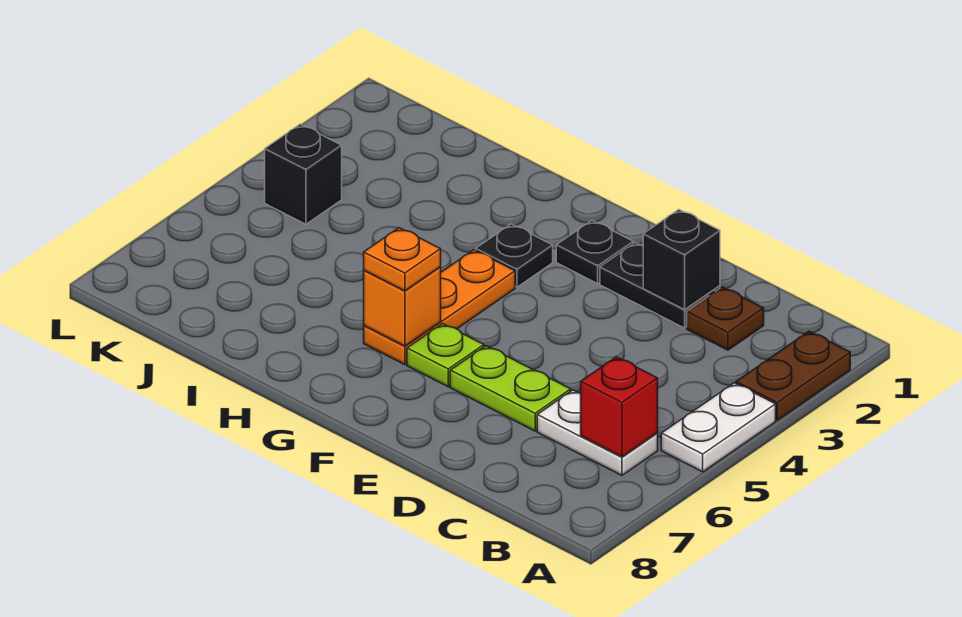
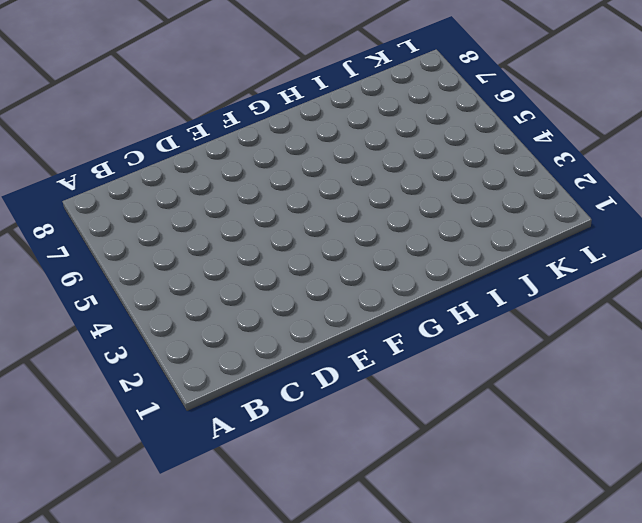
none -> brown plate A2:A3 level 1
none -> white plate A4:A5 level 1
none -> white plate B6:C6 level 1

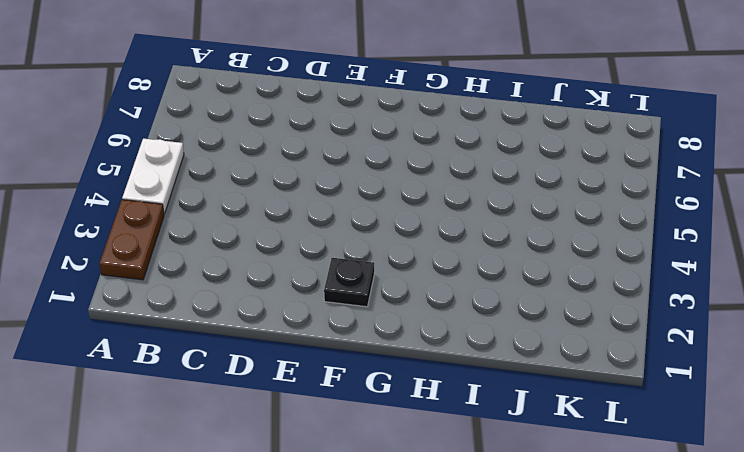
none -> white plate B6:C6 level 1
none -> brown plate C2 level 1
none -> black plate D2:E2 level 1

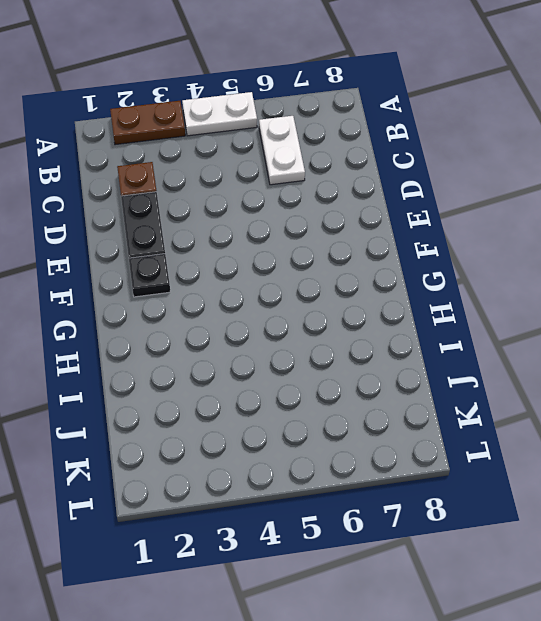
none -> lime plate D6:E6 level 1
none -> lime plate F6 level 1
none -> black plate G3 level 1

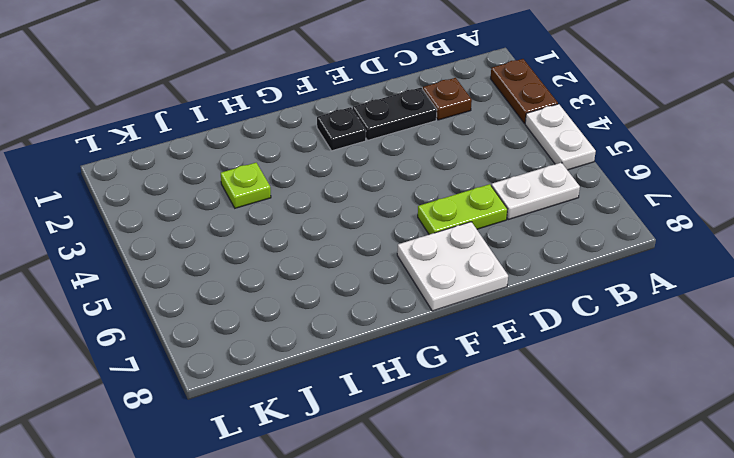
white plate E7:F8 level 1 -> none
lime plate I3 level 1 -> lime plate F6 level 1
none -> black plate G3 level 1
none -> orange plate G4:G6 level 1
none -> black brick K4 level 1

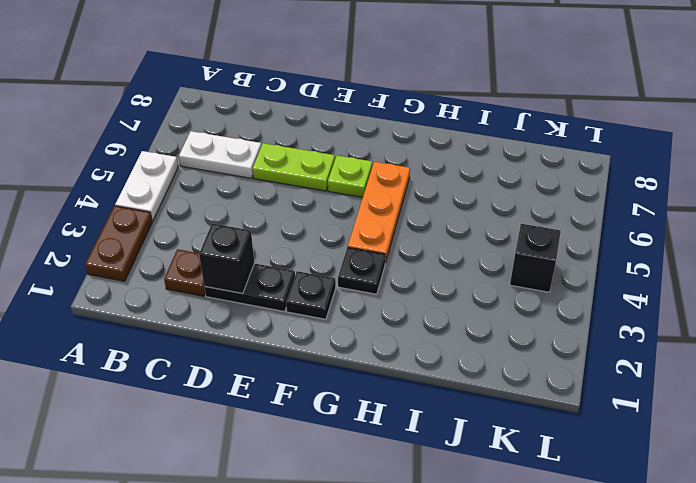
none -> red brick B6 level 2
none -> orange brick G6 level 2
none -> orange plate G6 level 3

